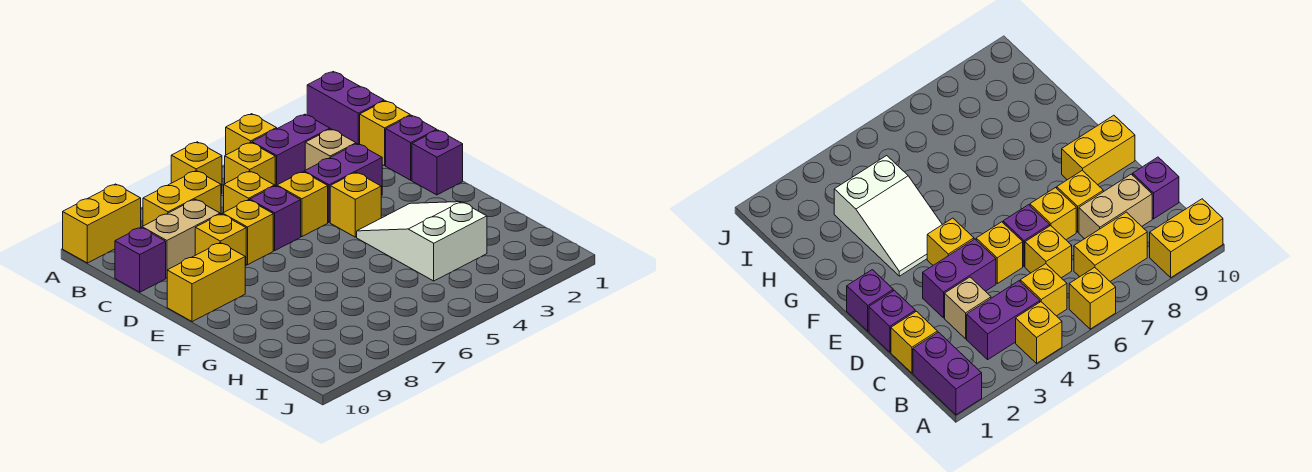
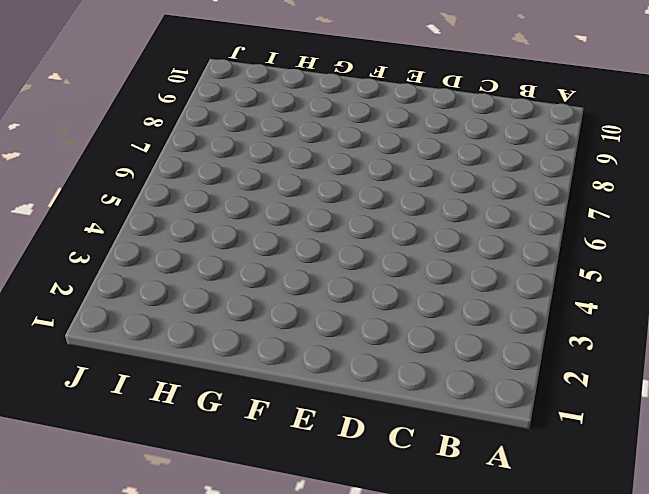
none -> purple brick A1:B1 level 1
none -> yellow brick A4 level 1
none -> yellow brick A6 level 1

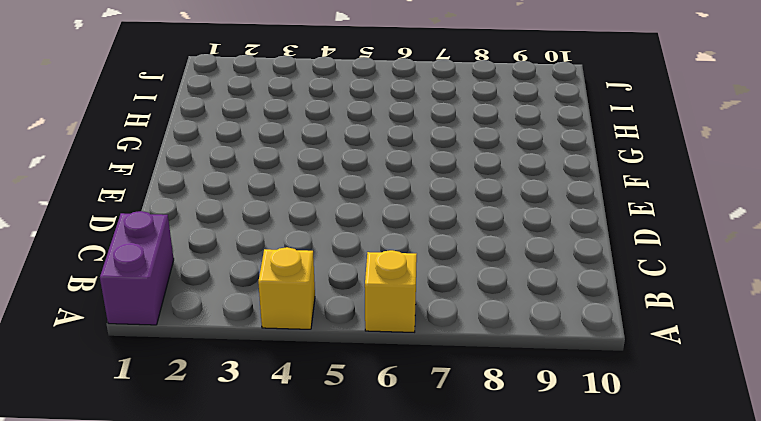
none -> yellow brick A9:A10 level 1
none -> purple brick B3:B4 level 1
none -> yellow brick B5 level 1

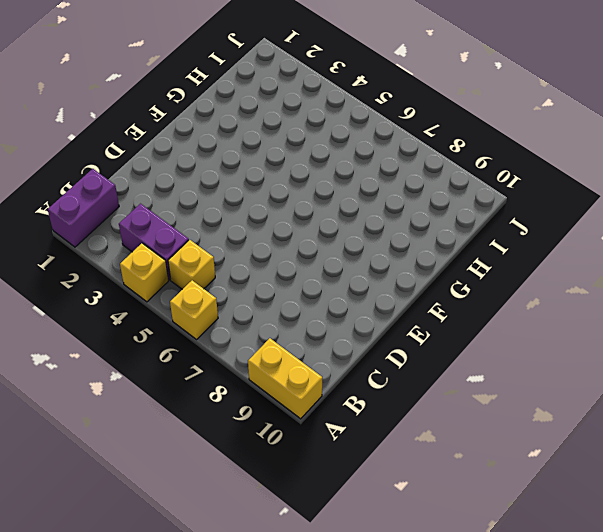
none -> yellow brick B7:B8 level 1
none -> yellow brick C1 level 1
none -> tan brick C3 level 1

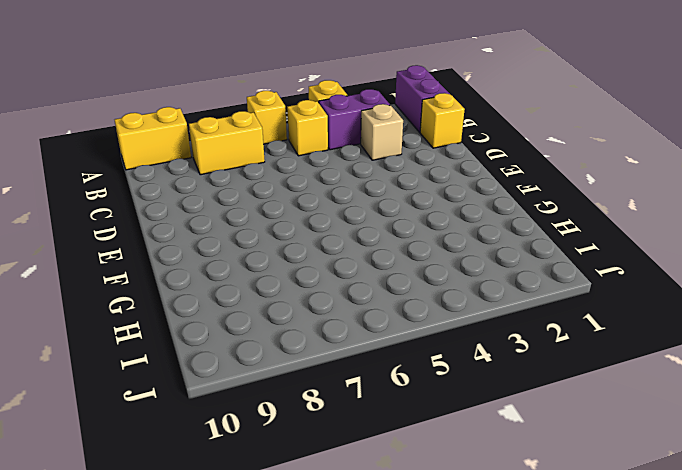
none -> yellow brick C6 level 1
none -> tan brick C8:C9 level 1
none -> purple brick C10 level 1

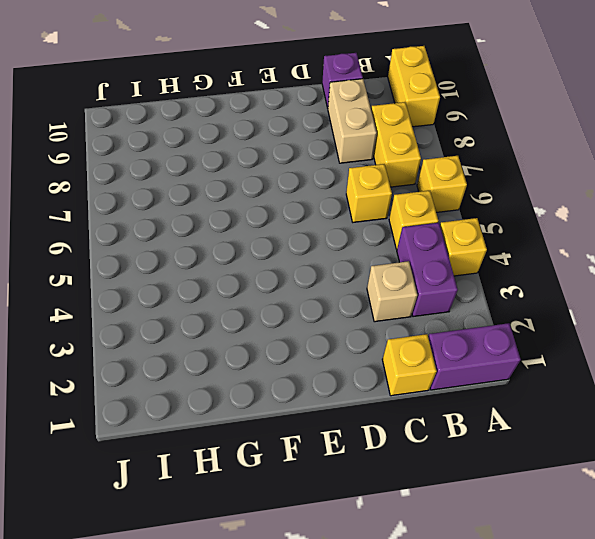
none -> purple brick D1 level 1
none -> purple brick D3:D4 level 1
none -> yellow brick D5 level 1

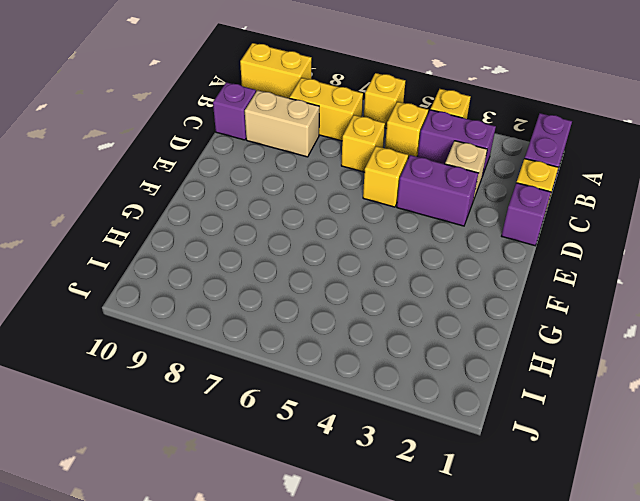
none -> purple brick D6 level 1
none -> yellow brick D7 level 1
none -> yellow brick D8 level 1

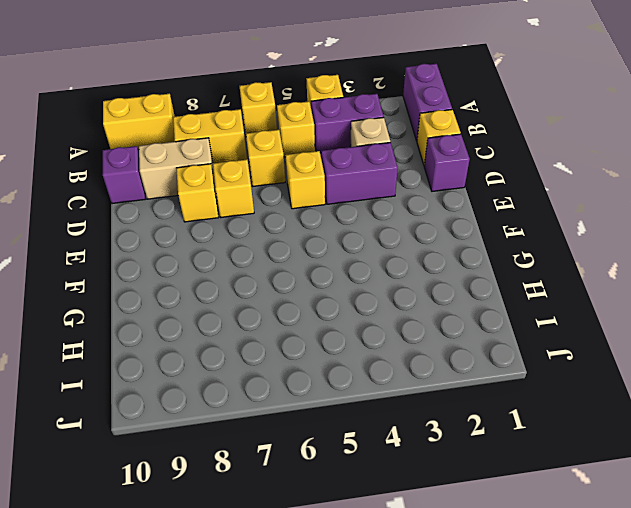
none -> purple brick D6 level 1
none -> purple brick E1 level 1
none -> yellow brick E4 level 1

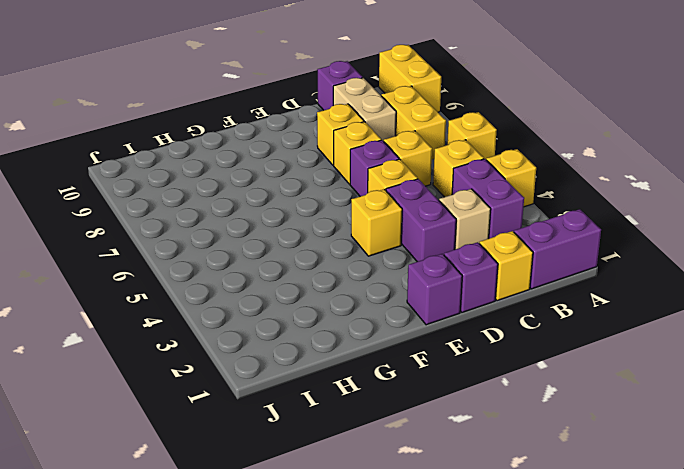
none -> yellow brick E9:E10 level 1
none -> white slope F3:H4 level 1 top H

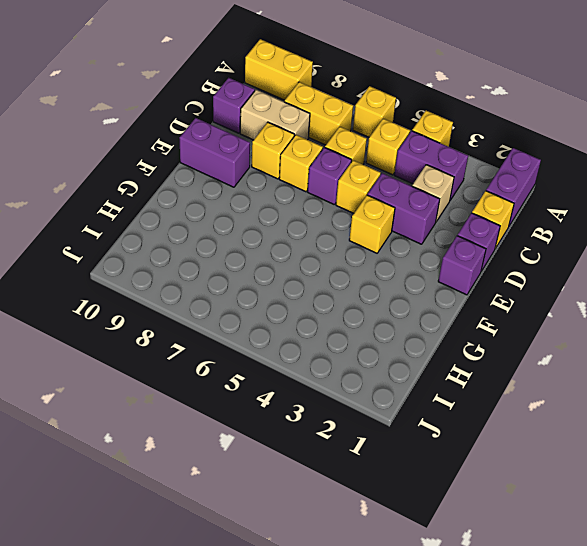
purple brick E9:E10 level 1 -> yellow brick E9:E10 level 1
none -> white slope F3:H4 level 1 top H

